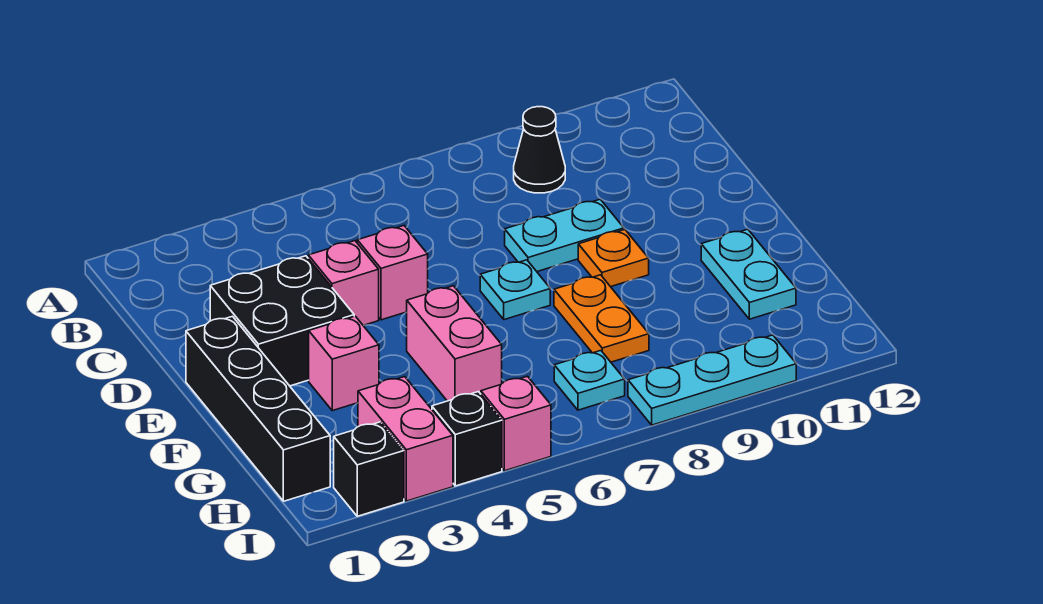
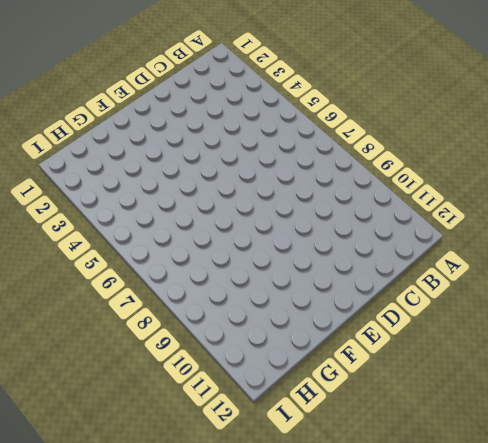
none -> black cone B9 level 1
none -> black brick D2:E3 level 1
none -> pink brick D4 level 1

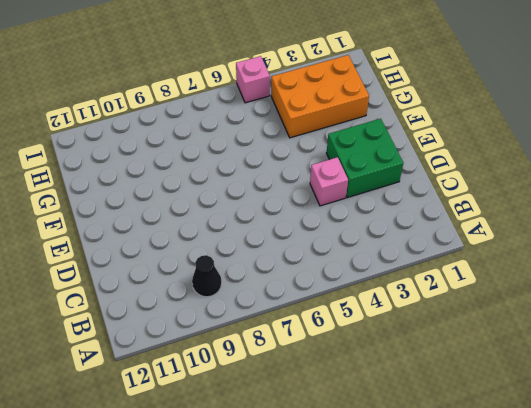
green brick D2:E3 level 1 -> black brick D2:E3 level 1
orange brick G2:H4 level 1 -> pink brick H3:I3 level 1
none -> pink brick D5 level 1
none -> cyan plate D8:D9 level 1
none -> black brick E1:H1 level 1

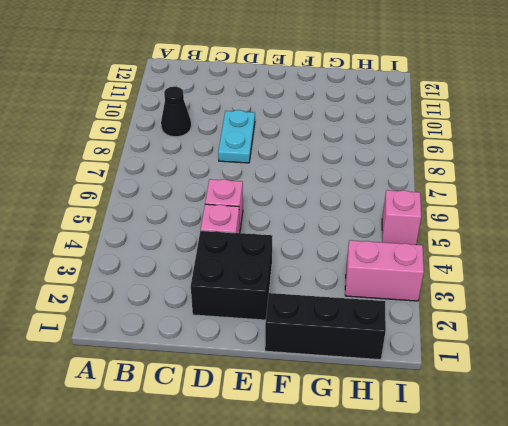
black brick F1:H1 level 1 -> black brick E1:H1 level 1
none -> cyan plate E7 level 1
none -> orange plate E9 level 1
none -> pink brick F3 level 1

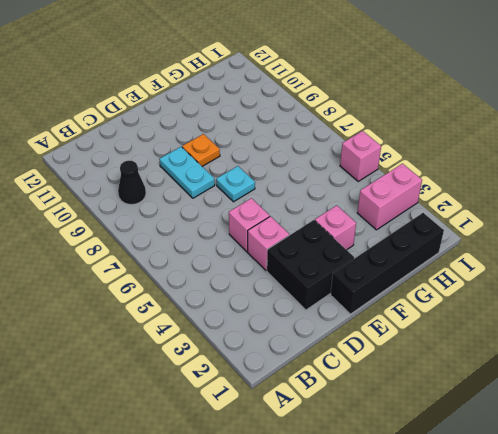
none -> pink brick F5:G5 level 1
none -> orange plate F8:G8 level 1
none -> cyan plate F11:G11 level 1

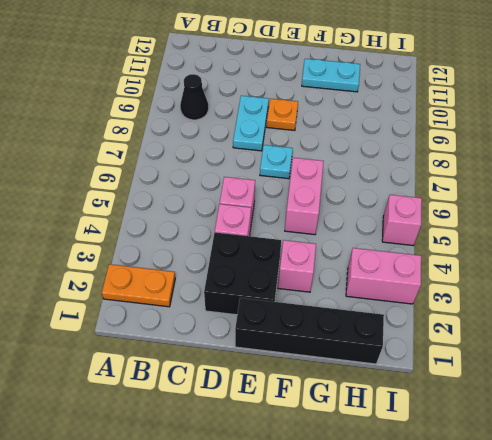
orange plate A2:B2 level 1 -> orange plate F8:G8 level 1
pink brick F5:F6 level 1 -> pink brick F5:G5 level 1
none -> cyan plate H7 level 1
none -> black brick I2 level 1
none -> black brick I4 level 1

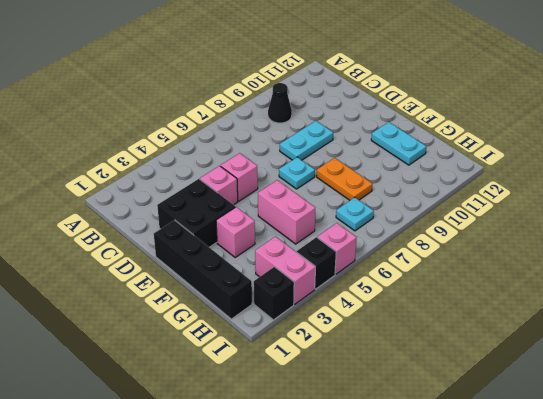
none -> orange plate E9 level 1
none -> cyan plate I8:I10 level 1

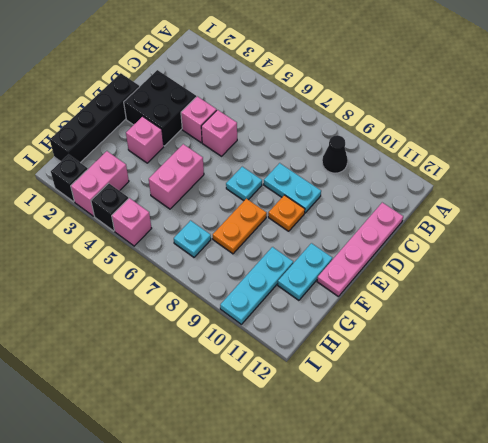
pink plate C12:F12 level 1 -> none
cyan plate G10:I10 level 1 -> cyan plate I8:I10 level 1

